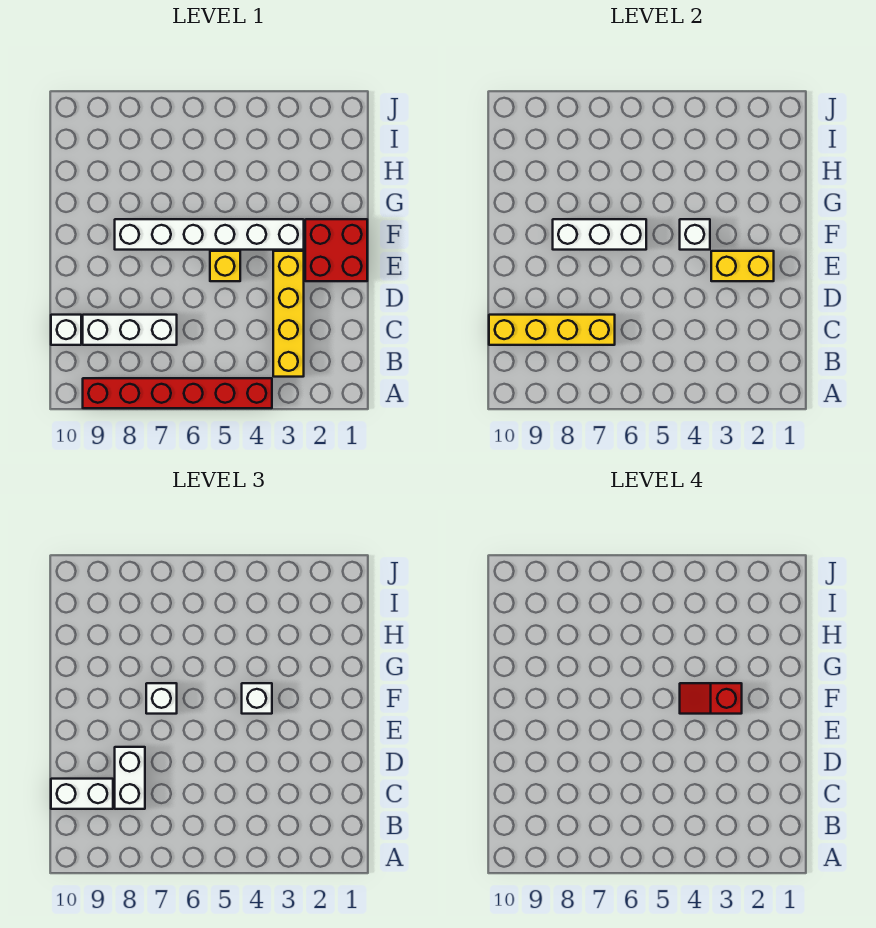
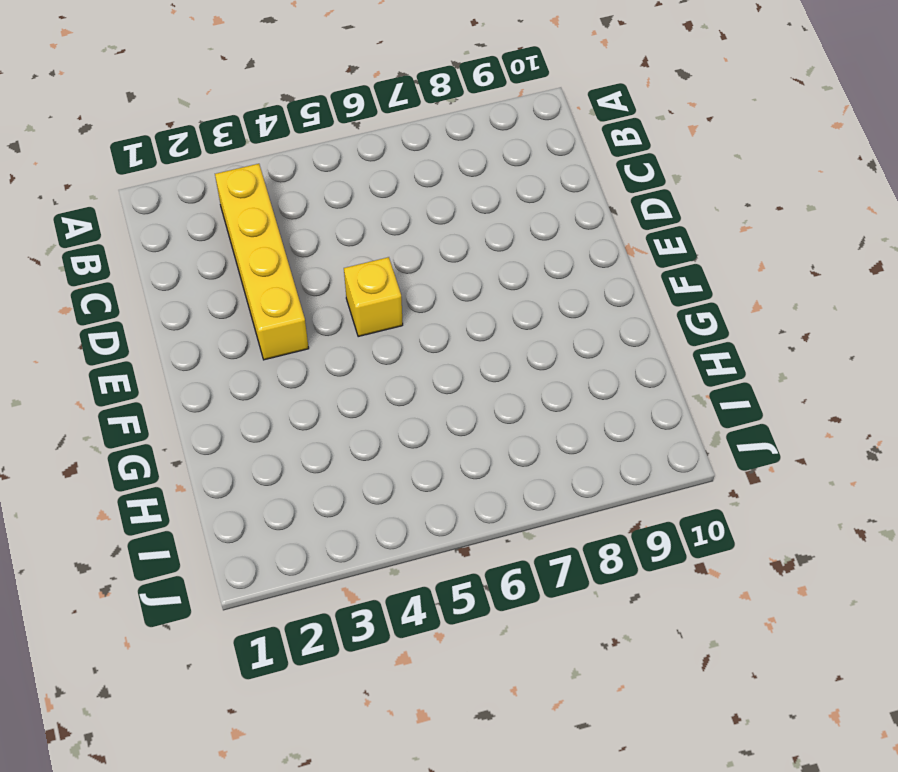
none -> red brick A4:A9 level 1
none -> white brick C7:C9 level 1
none -> white brick C10 level 1

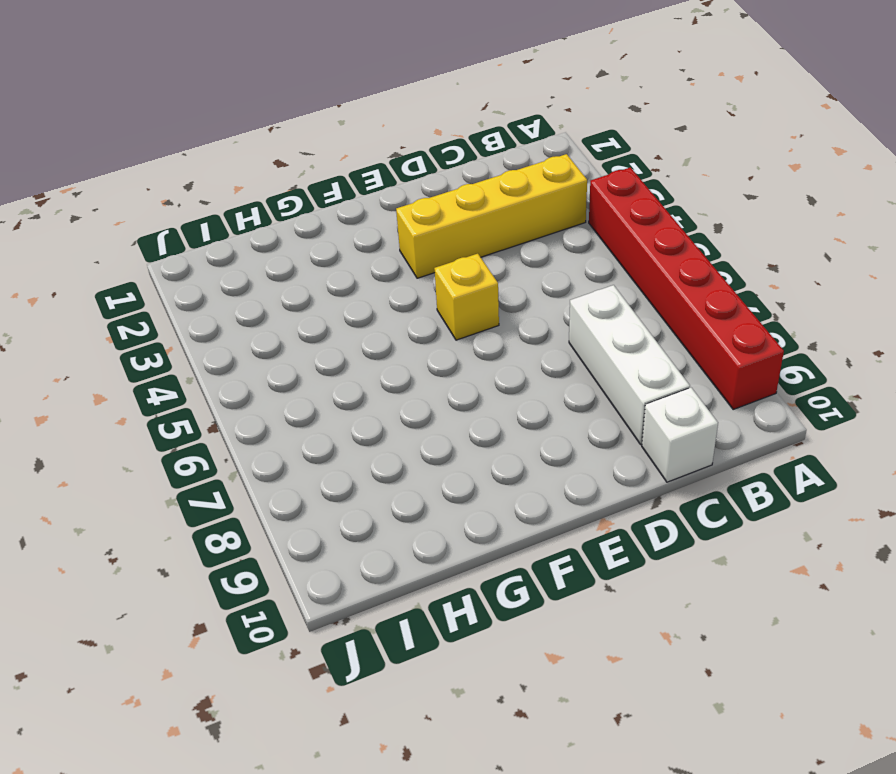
none -> red brick E1:F2 level 1
none -> white brick F3:F8 level 1
none -> yellow brick C7:C10 level 2

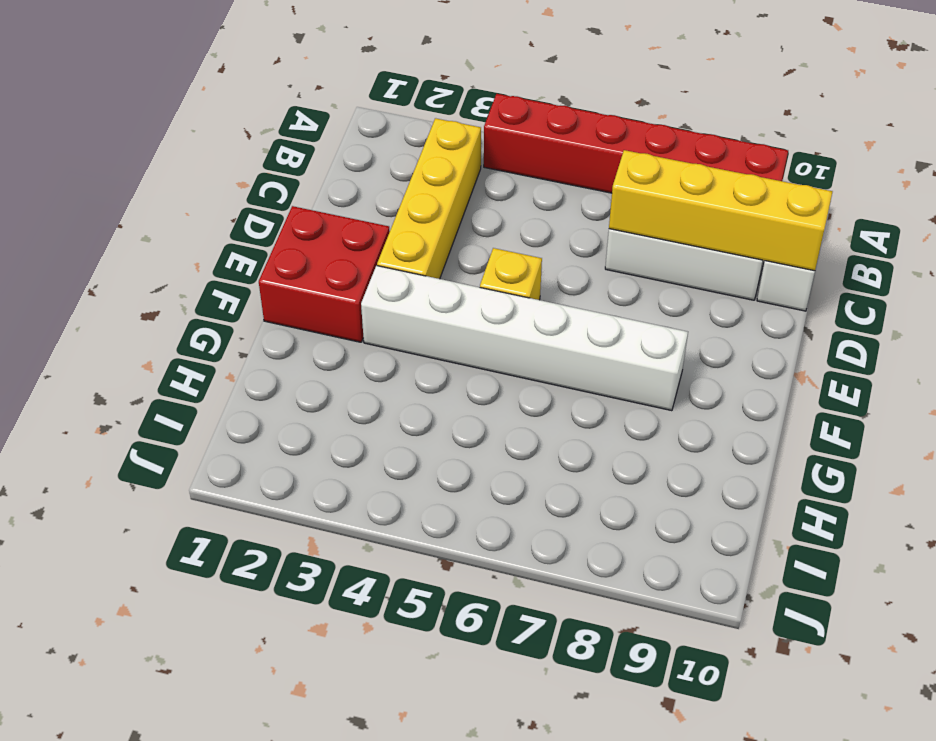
none -> yellow brick E2:E3 level 2
none -> white brick F4 level 2
none -> white brick F6:F8 level 2

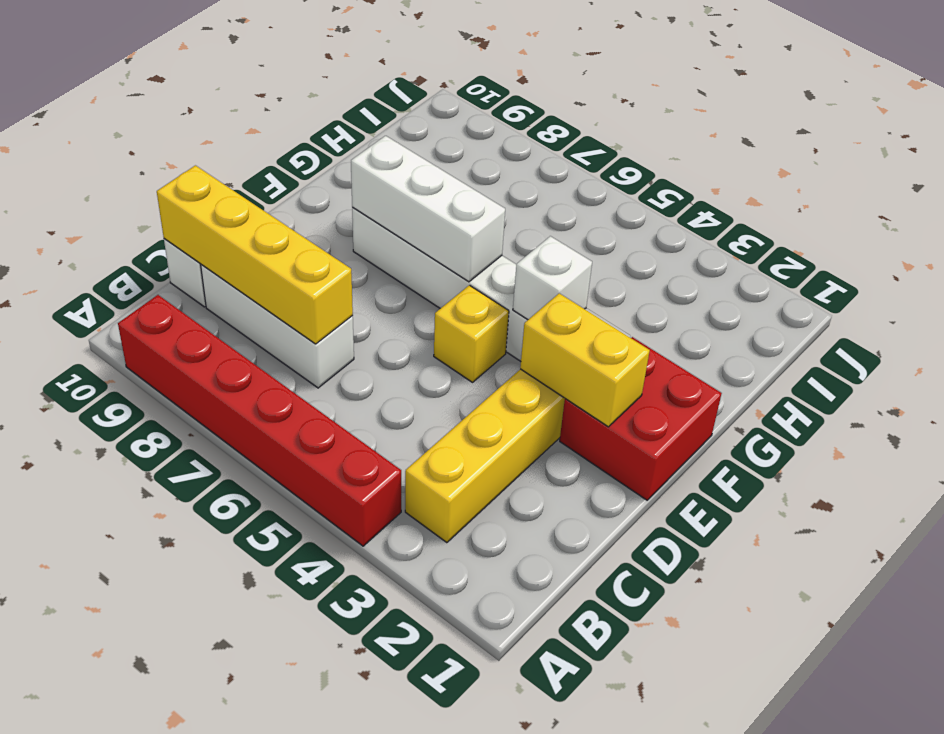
none -> white brick C8:D8 level 3
none -> white brick C9:C10 level 3
none -> white brick F4 level 3

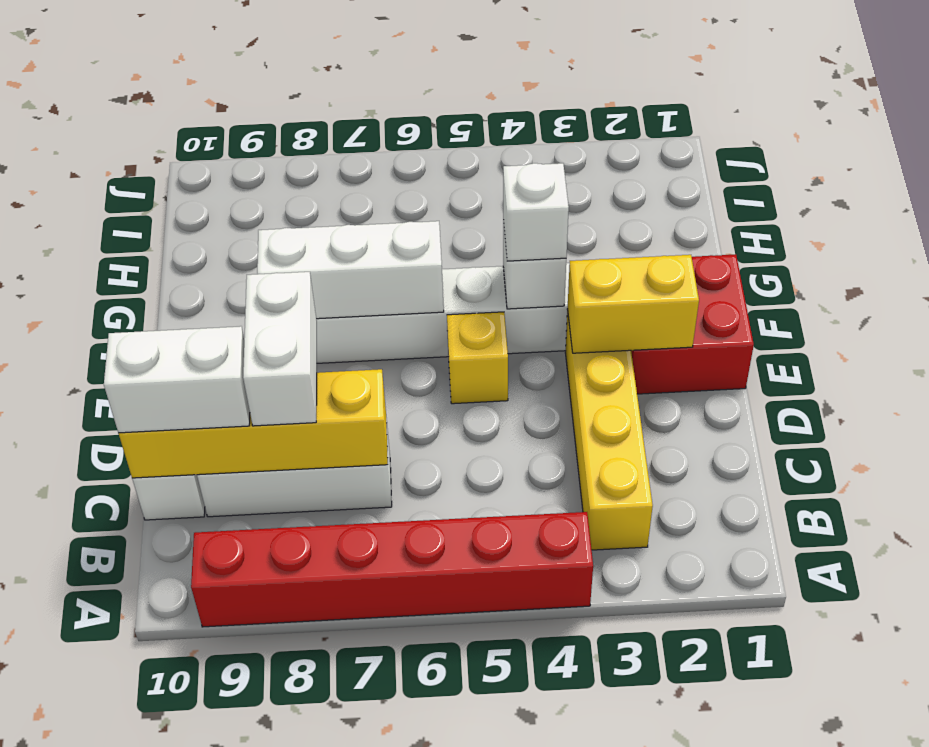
none -> white brick F7 level 3
none -> red slope F3:F4 level 4 top 3

